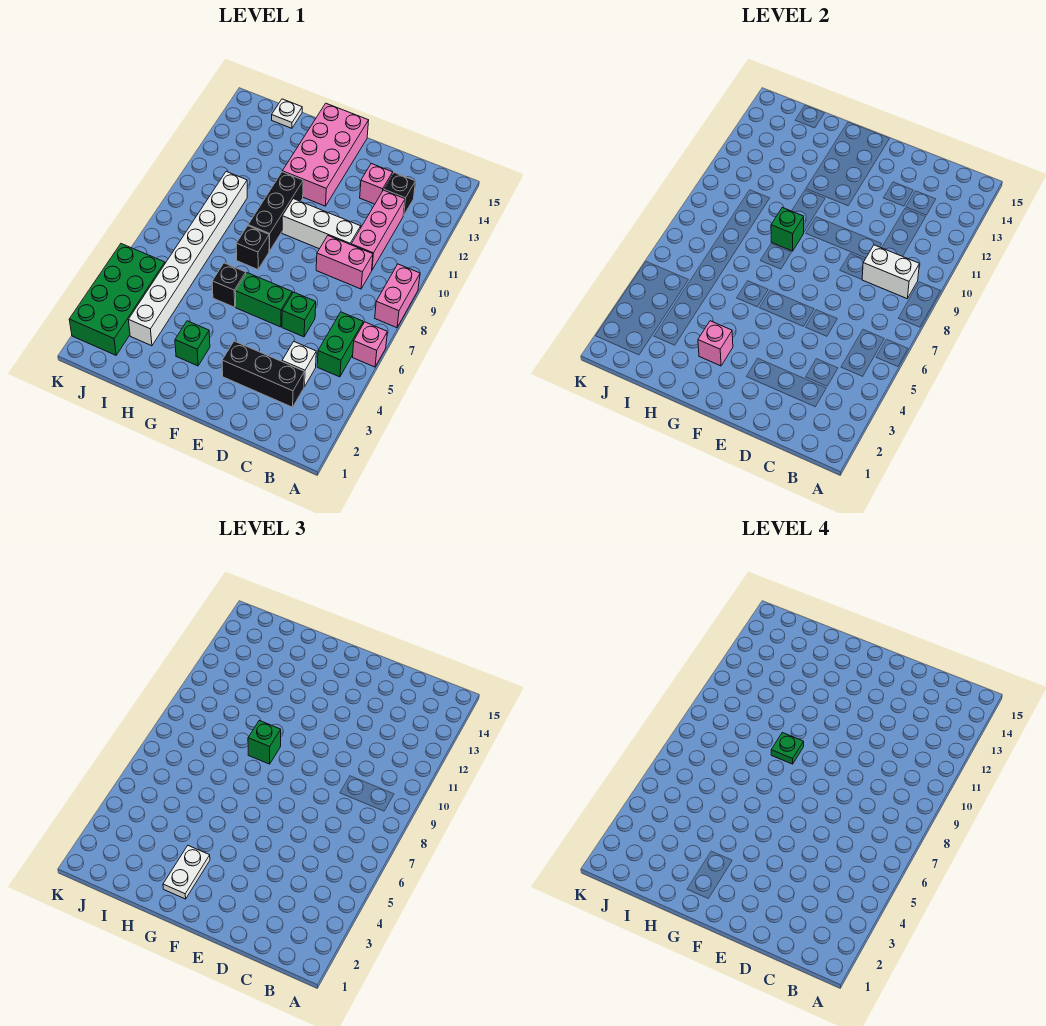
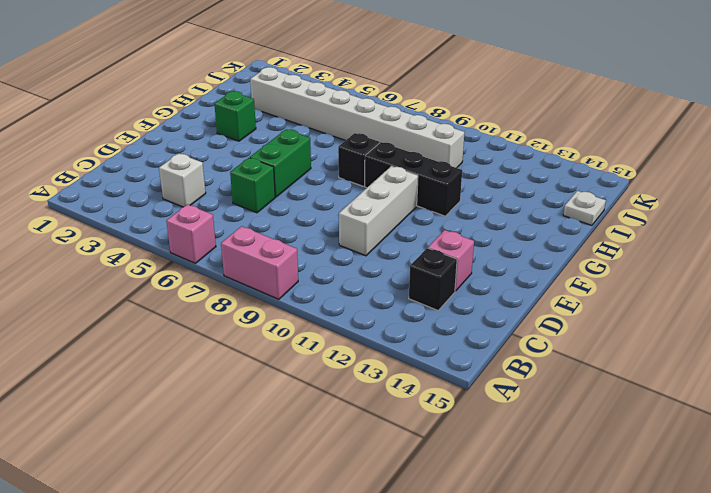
none -> green brick B5:B6 level 1
none -> black brick C3:E3 level 1
none -> pink brick C9:D9 level 1

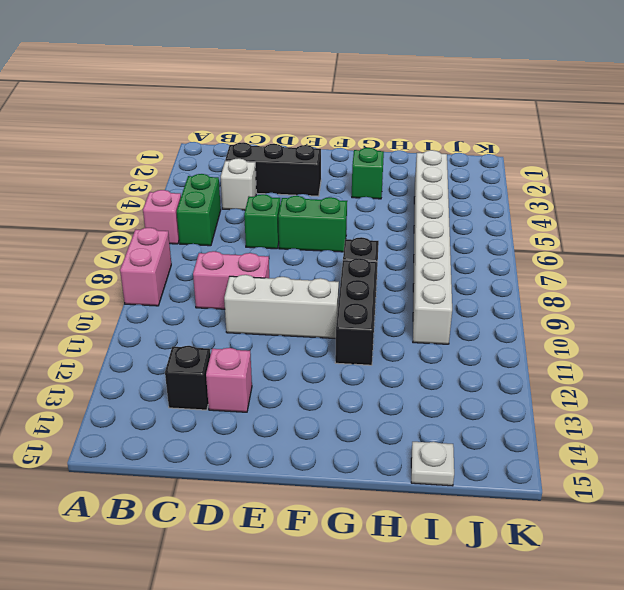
none -> pink brick C10:C12 level 1
none -> pink brick F12:G15 level 1
none -> black brick G6 level 1

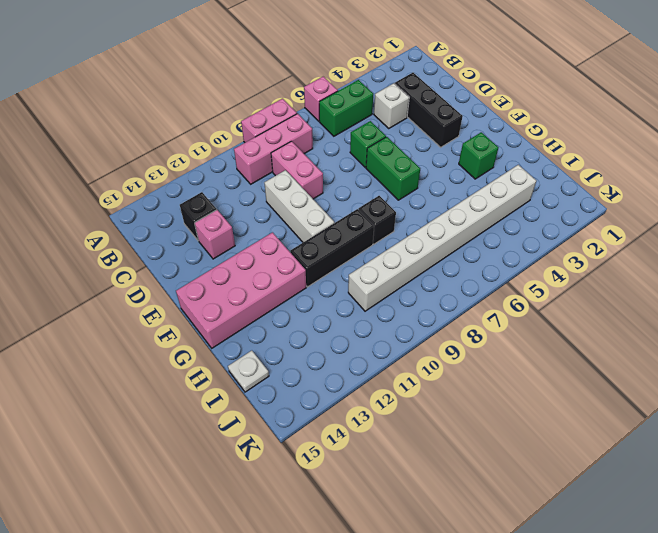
pink brick B8:B10 level 1 -> pink brick C10:C12 level 1
none -> black brick G6 level 1
none -> green brick J2:K5 level 1
none -> white brick B9:C9 level 2

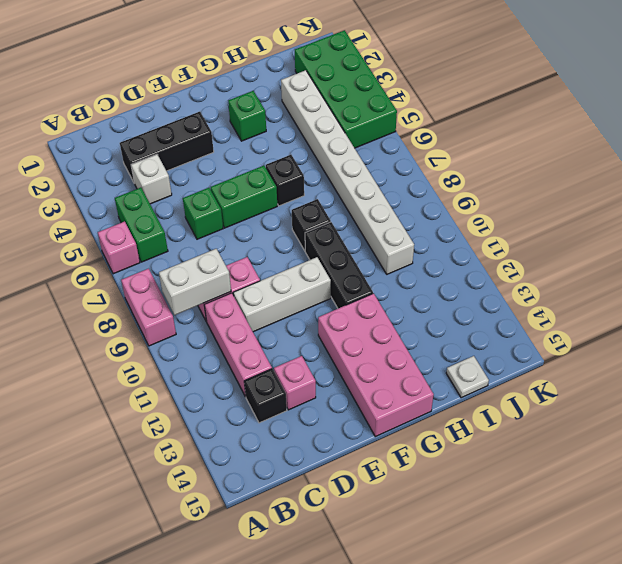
none -> pink brick G3 level 2
none -> green brick G9 level 2
none -> white plate G2:G3 level 3

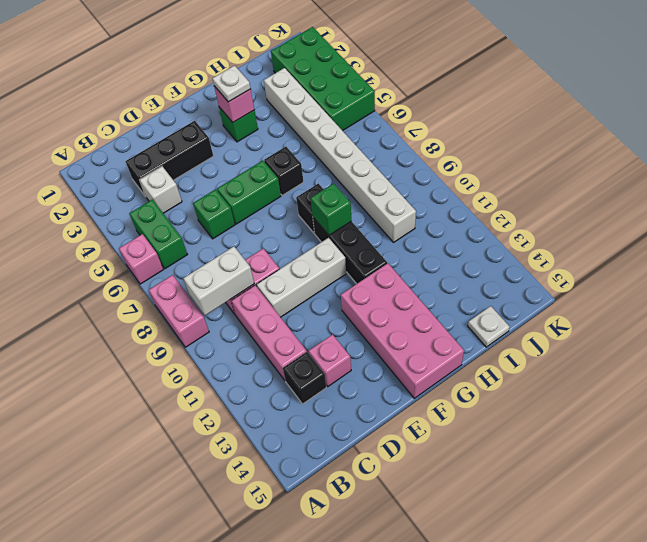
white plate G3 level 3 -> white plate G2:G3 level 3
none -> green brick G9 level 3
none -> green plate G9 level 4

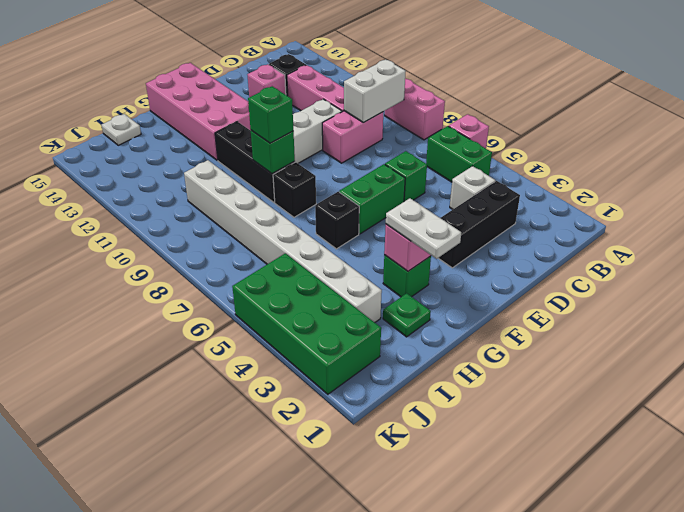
green plate H2 level 1 -> green plate G9 level 4

